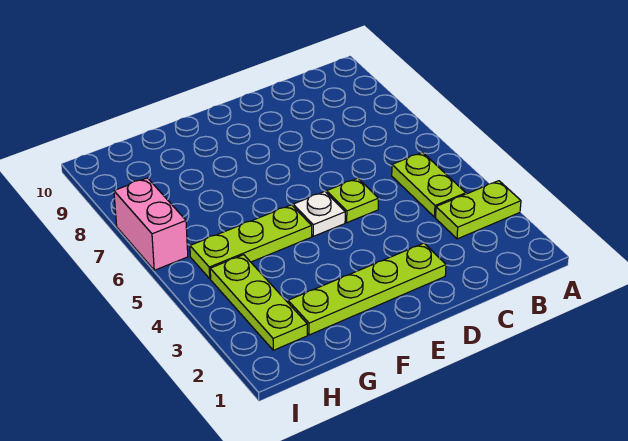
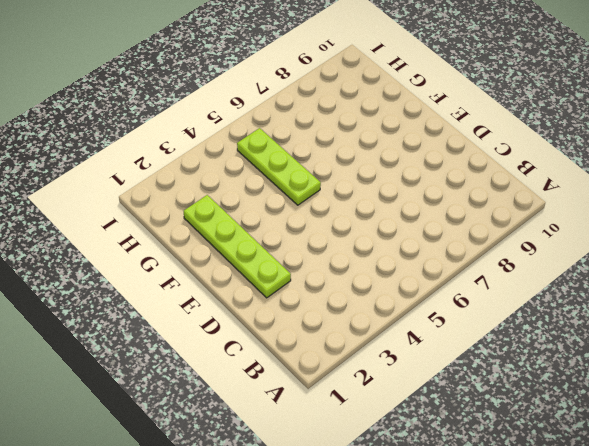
none -> lime plate A3:B3 level 1
none -> lime plate B4:B5 level 1

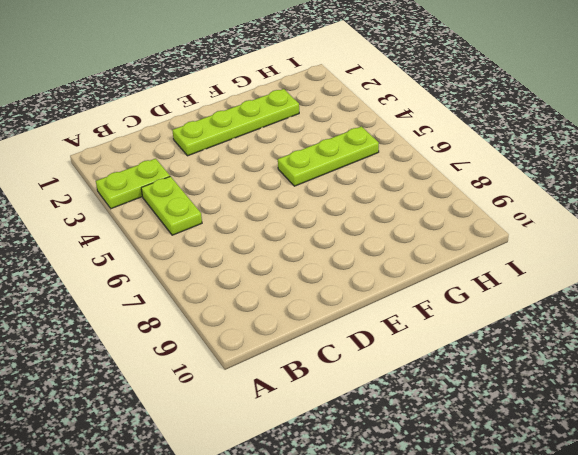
none -> lime plate D5 level 1
none -> white plate E5 level 1

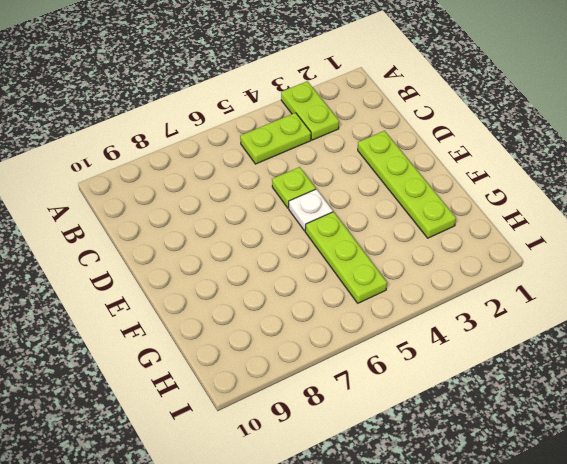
none -> lime plate H2:H4 level 1
none -> pink brick I6:I7 level 1

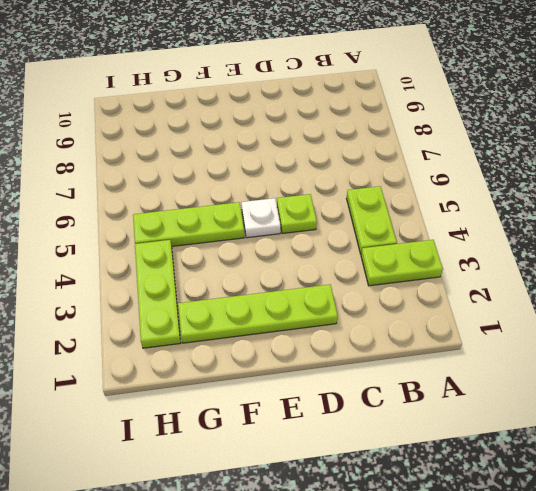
none -> pink brick I6:I7 level 1

